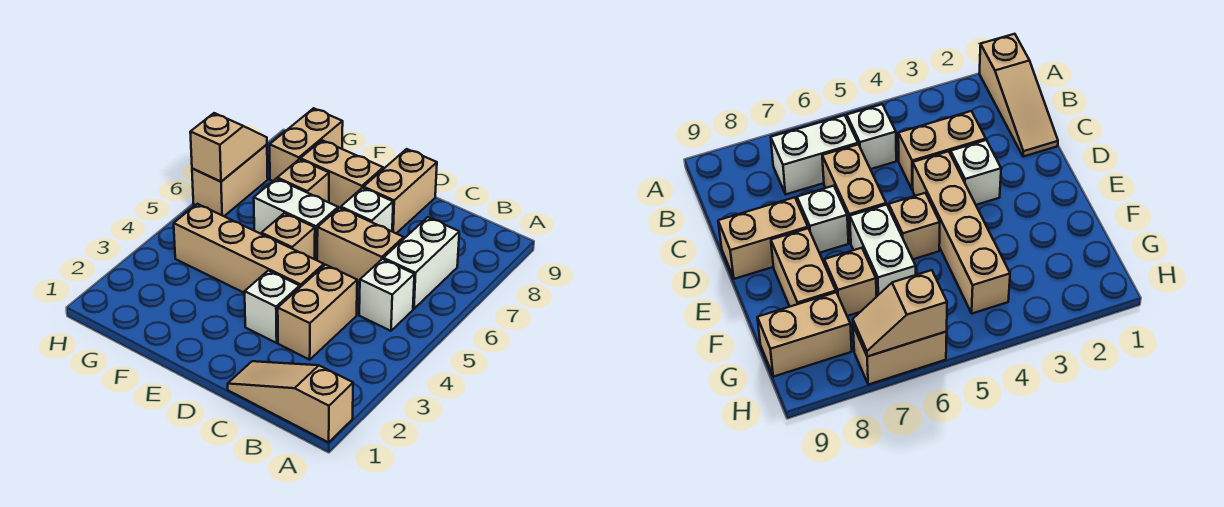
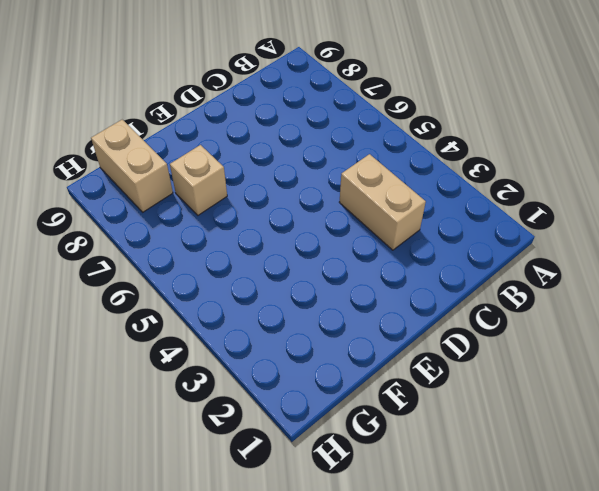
none -> tan slope A1:C1 level 1 top A
none -> white brick B5 level 1
none -> white brick B6:B7 level 1

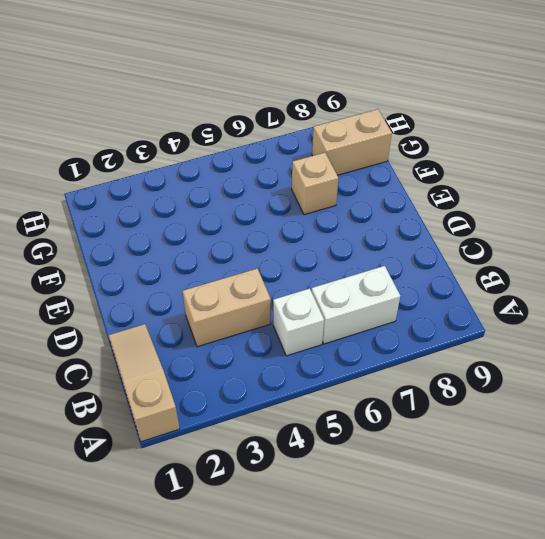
none -> tan brick C6:D6 level 1
none -> white brick D3 level 1
none -> tan brick D4:G4 level 1

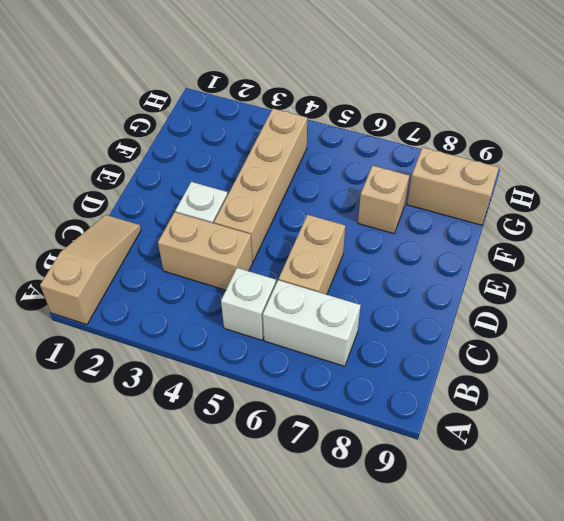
none -> white brick D7 level 1
none -> tan brick D8:D9 level 1
none -> tan brick E5 level 1

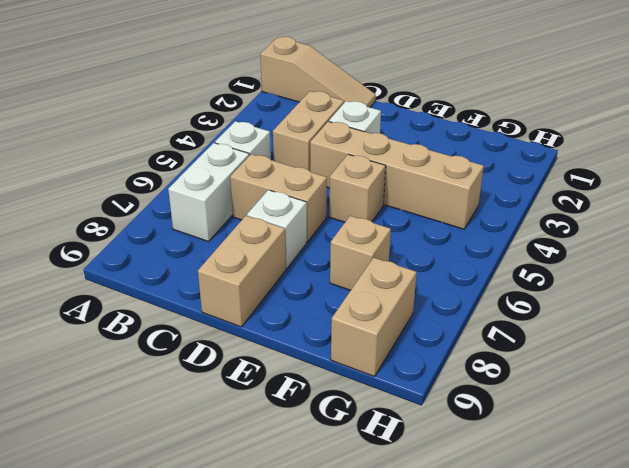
none -> white brick E6:F6 level 1
none -> tan brick E8:F8 level 1
none -> tan brick H6:H7 level 1

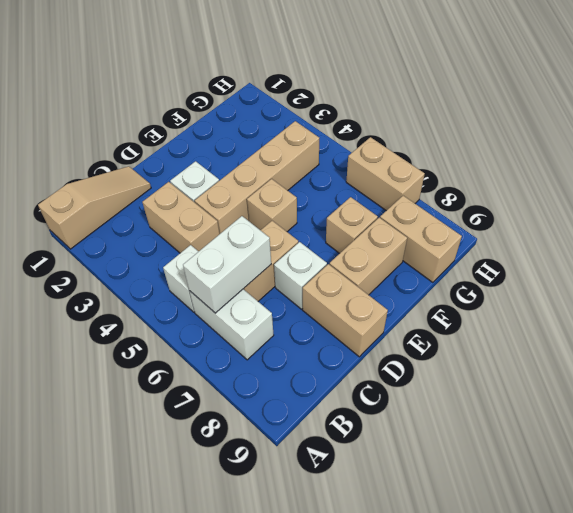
white brick B6:C6 level 2 -> white brick E6:F6 level 1
none -> tan slope H6:H7 level 2 top 6

